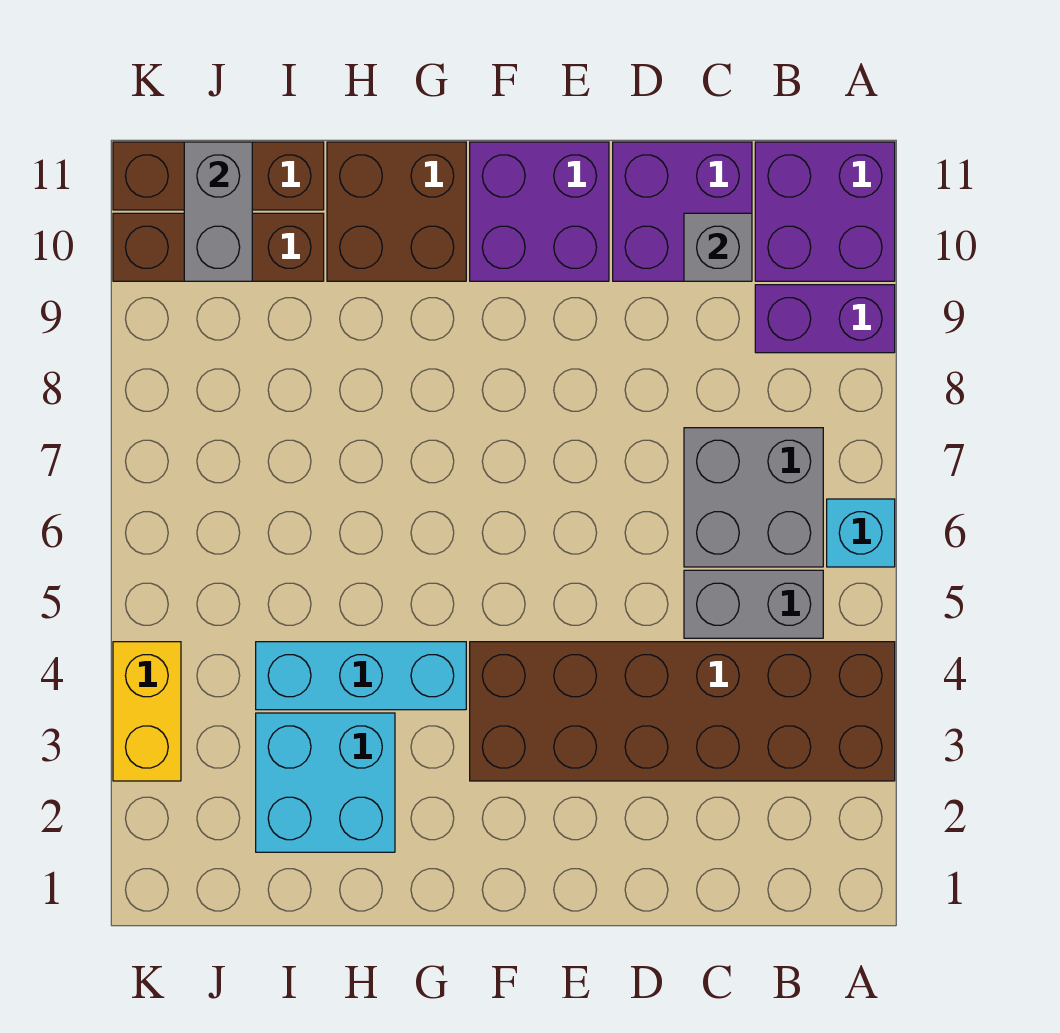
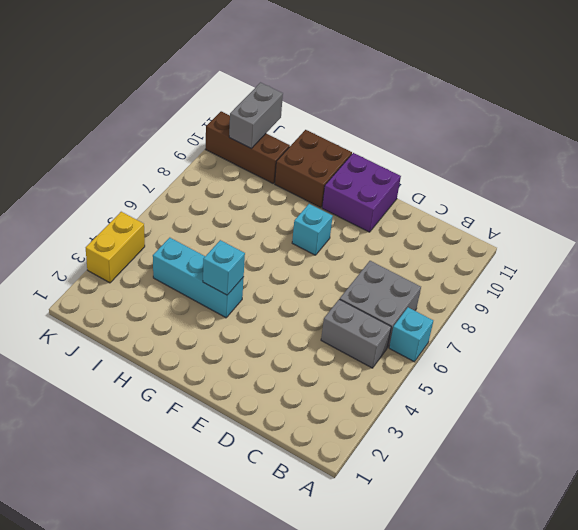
cyan brick F8 level 1 -> none
cyan brick G4 level 2 -> none
none -> brown brick A3:F4 level 1
none -> purple brick A9:B9 level 1
none -> purple brick A10:B11 level 1

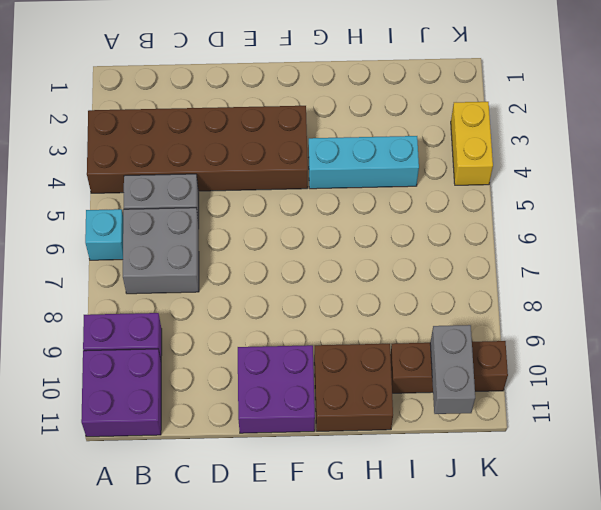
none -> purple brick C10:D11 level 1
none -> cyan brick H2:I3 level 1
none -> brown brick I11:K11 level 1

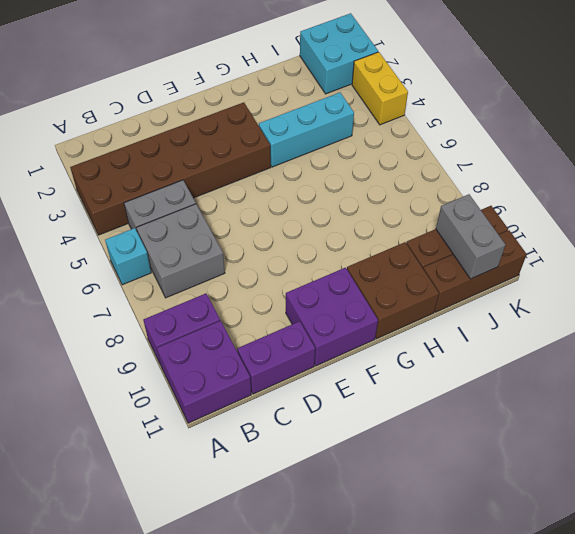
purple brick C11:D11 level 1 -> purple brick C10:D11 level 1
cyan brick J1:K2 level 1 -> cyan brick H2:I3 level 1
none -> grey brick C10 level 2

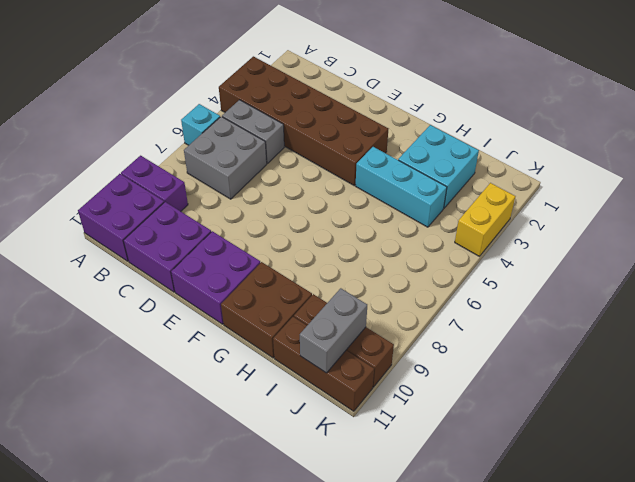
none -> grey brick C10 level 2

